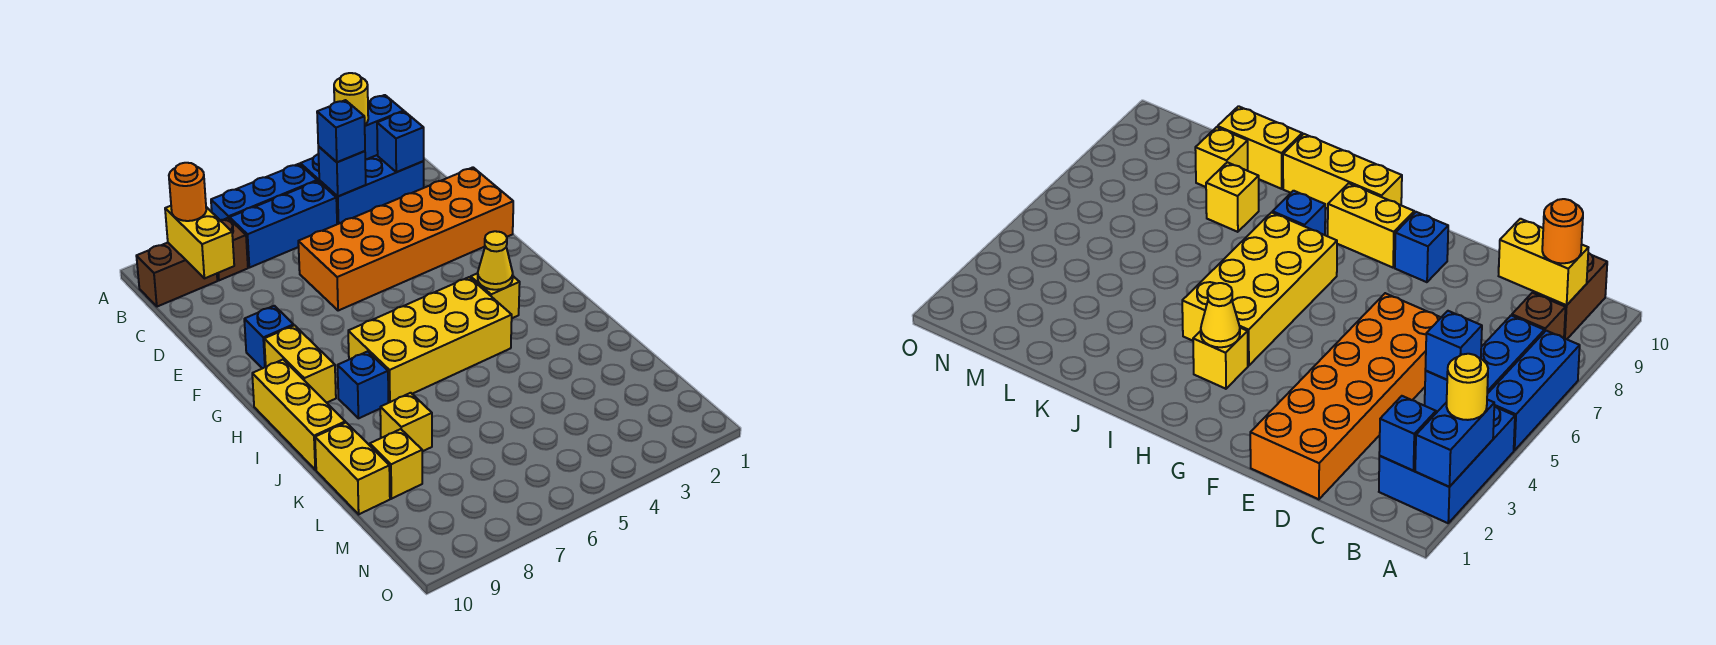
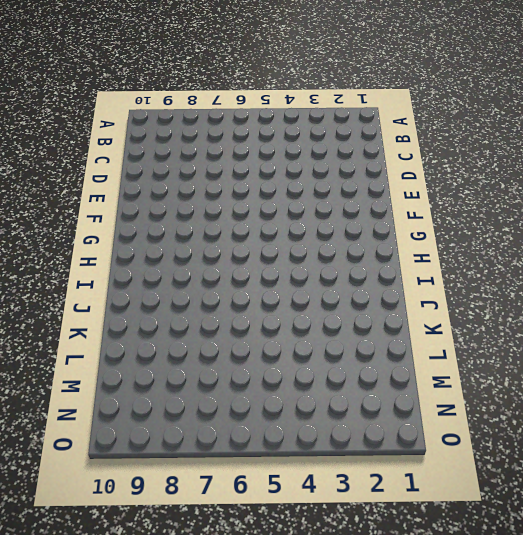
none -> blue brick A2:B4 level 1
none -> blue brick A5:A7 level 1
none -> blue brick B5:B7 level 1

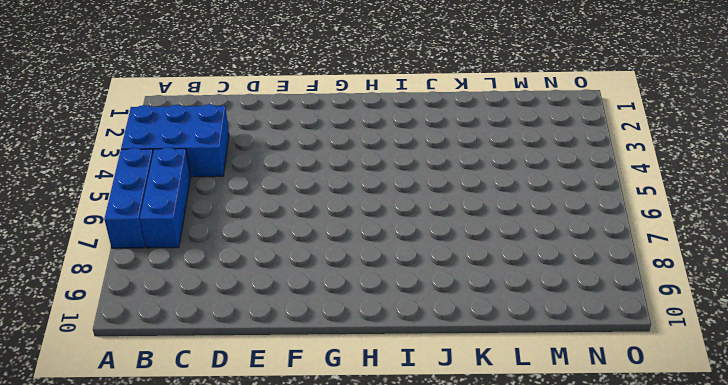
blue brick A3:C4 level 1 -> blue brick A2:B4 level 1
none -> brown brick B8 level 1
none -> brown brick B9:B10 level 1
none -> orange brick D1:E6 level 1

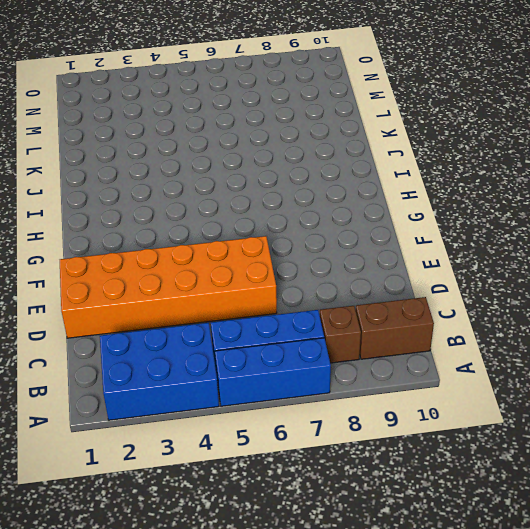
none -> blue brick F9 level 1
none -> yellow brick G9:H9 level 1
none -> yellow brick H3 level 1

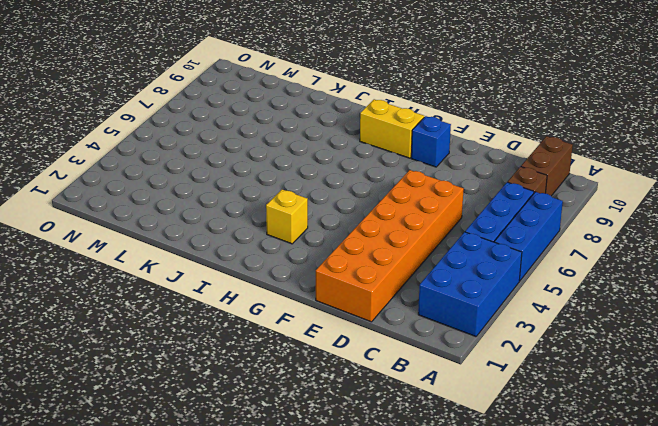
none -> yellow brick H4:I7 level 1
none -> yellow brick H10:J10 level 1
none -> blue brick I8 level 1

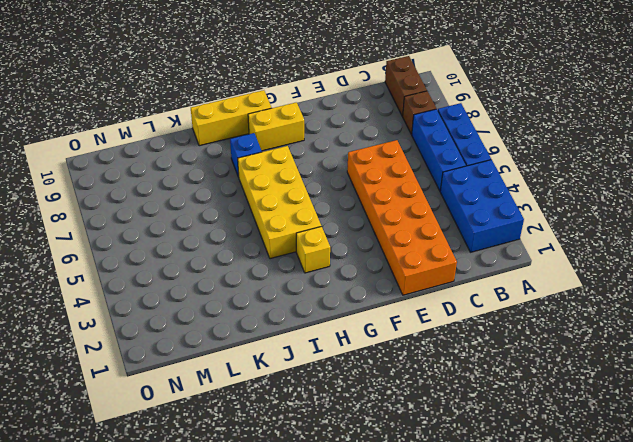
none -> blue brick F9 level 1
none -> yellow brick K8 level 1
none -> yellow brick K10:L10 level 1

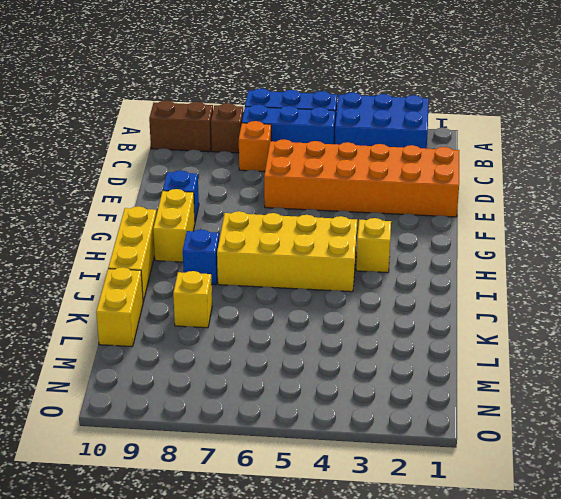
orange brick C7 level 1 -> none
none -> yellow brick L9 level 1
none -> blue brick A2:A3 level 2
none -> blue brick B2 level 2

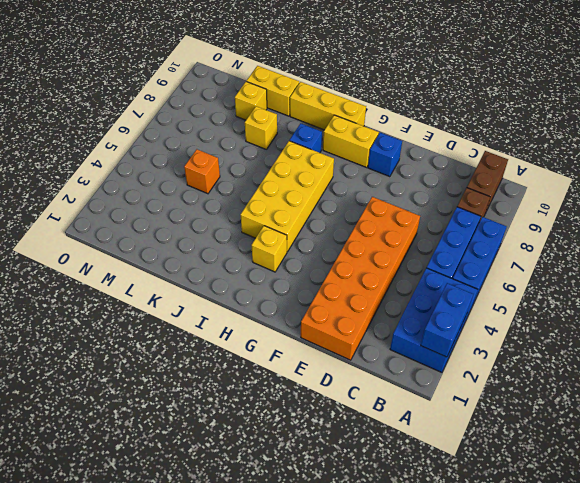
orange brick L5 level 1 -> none
none -> blue brick B2 level 2
none -> blue brick B4 level 2
none -> yellow brick B9:C9 level 2

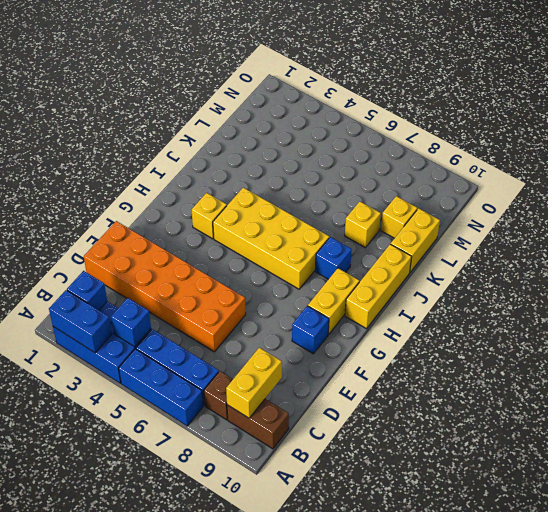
none -> yellow cone H3 level 2
none -> yellow round brick A3 level 3
none -> blue brick B4 level 3

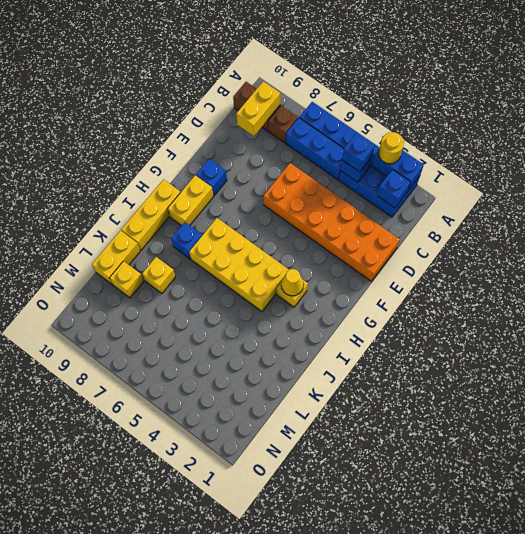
none -> orange round brick B9 level 3

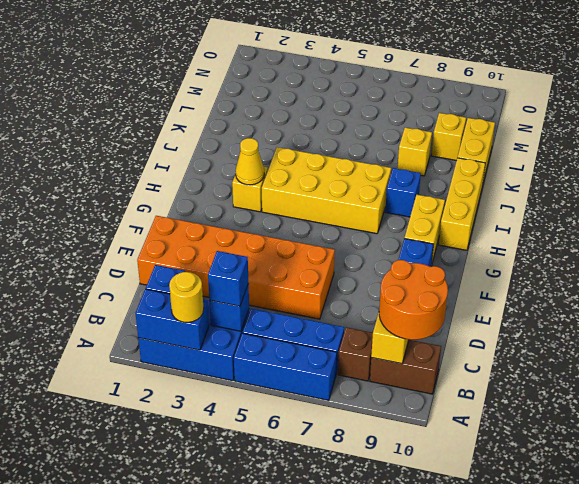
orange round brick B9:C10 level 3 -> orange round brick B9 level 3

